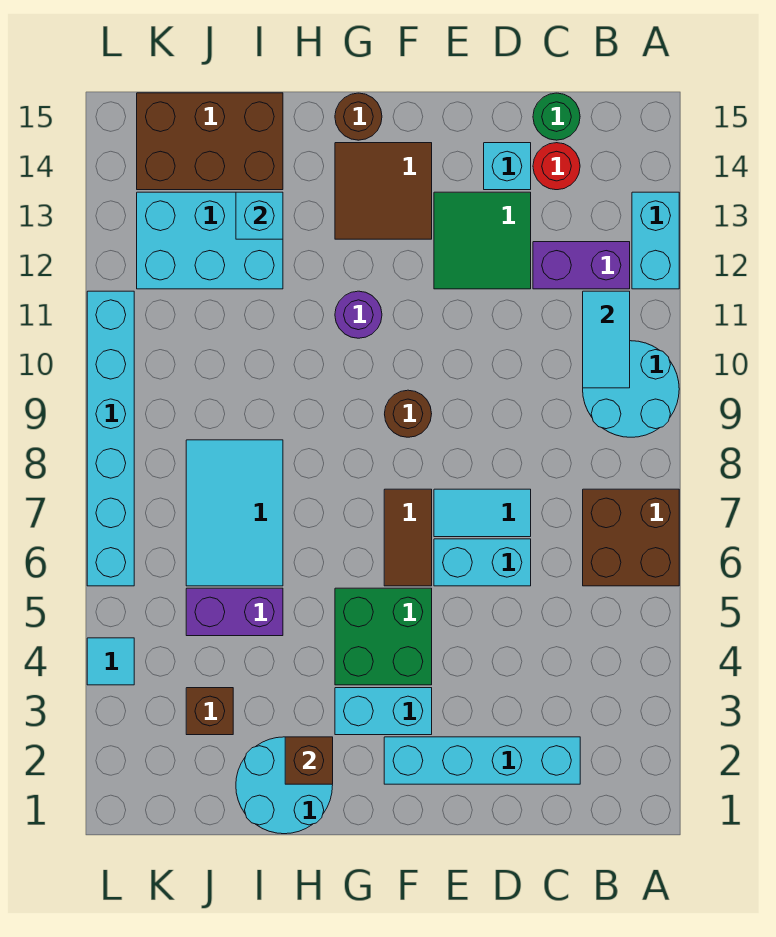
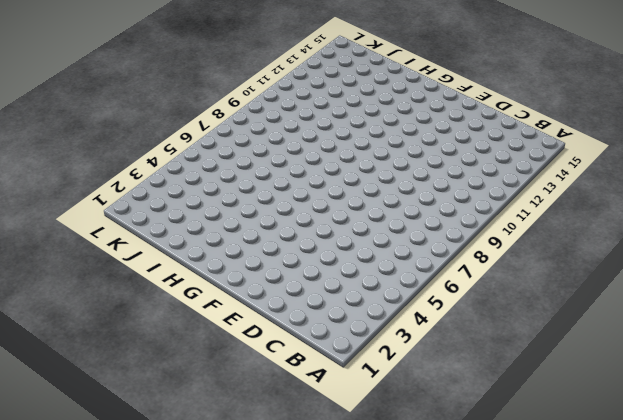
none -> brown brick A6:B7 level 1
none -> cyan round brick A9:B10 level 1
none -> cyan brick A12:A13 level 1

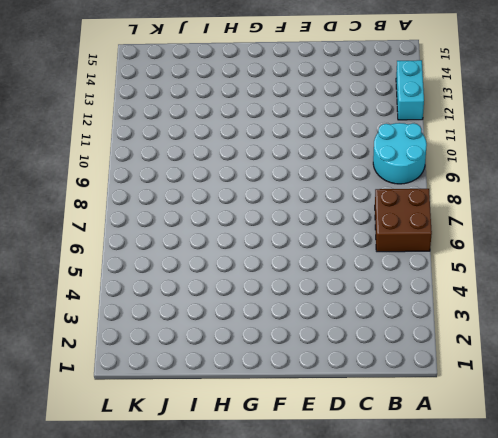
none -> purple brick B12:C12 level 1
none -> cyan brick C2:F2 level 1
none -> red round brick C14 level 1

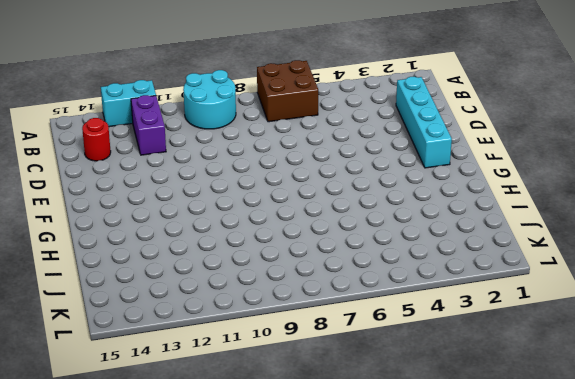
none -> green round brick C15 level 1
none -> cyan brick D6:E6 level 1
none -> cyan tile D7:E7 level 1

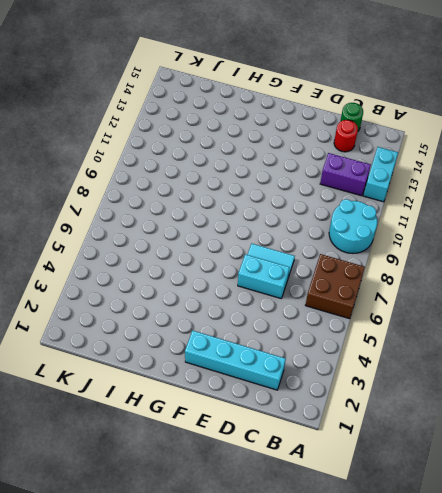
none -> green tile D12:E13 level 1
none -> cyan brick D14 level 1
none -> cyan brick F3:G3 level 1

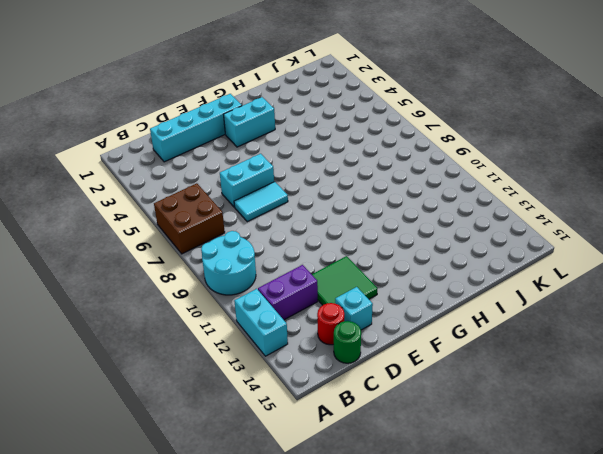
none -> green brick F4:G5 level 1
none -> brown tile F6:F7 level 1
none -> brown round brick F9 level 1

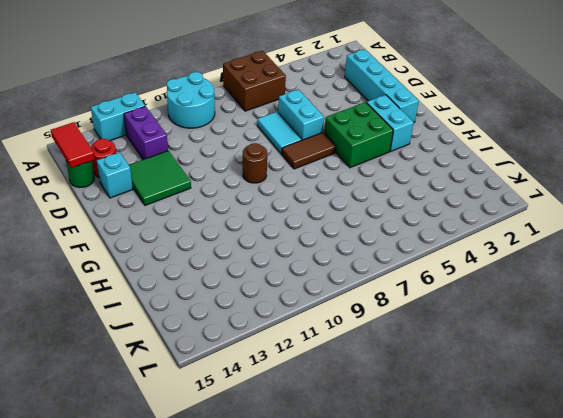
red tile B15:C15 level 2 -> none
none -> brown tile F13:G14 level 1
none -> purple round brick G11 level 1
none -> brown round brick G15 level 1

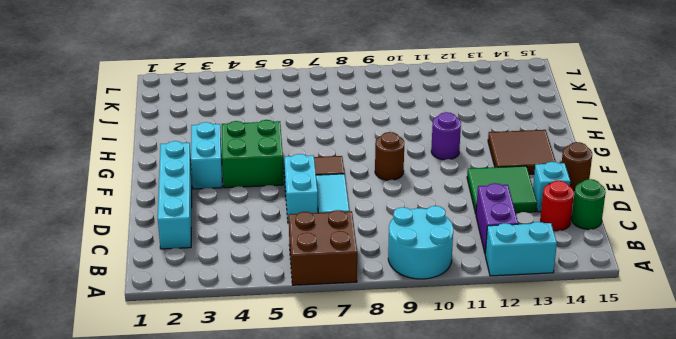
brown round brick E15 level 1 -> brown round brick G15 level 1
none -> cyan round brick H1:I2 level 1
none -> purple brick I5:J5 level 1
none -> cyan tile I6:J8 level 1

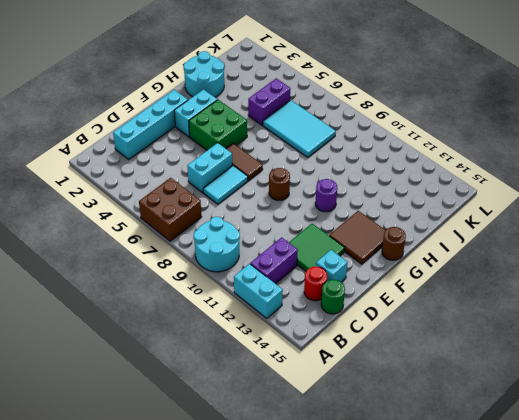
none -> cyan brick I12:K13 level 1
none -> brown brick I14:K15 level 1
none -> brown brick J3 level 1

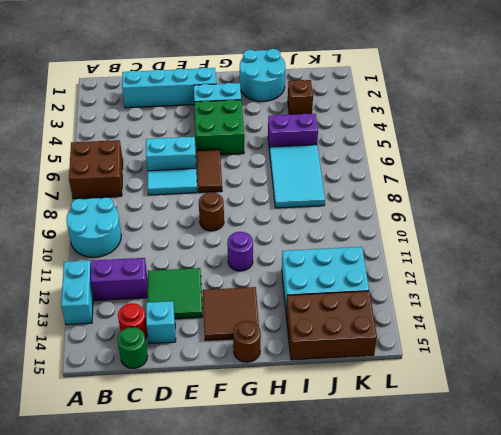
none -> cyan tile L4 level 1
none -> cyan brick L6:L11 level 1
none -> cyan tile B10:B11 level 2

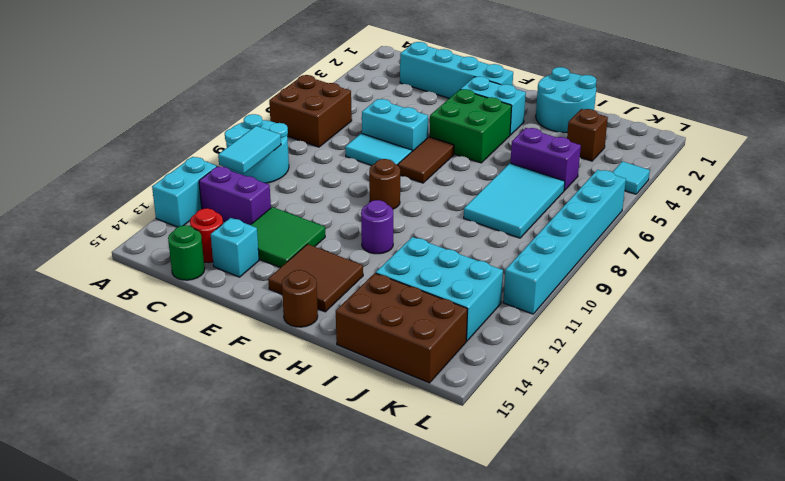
none -> brown brick H2 level 2
none -> cyan brick I13 level 2

